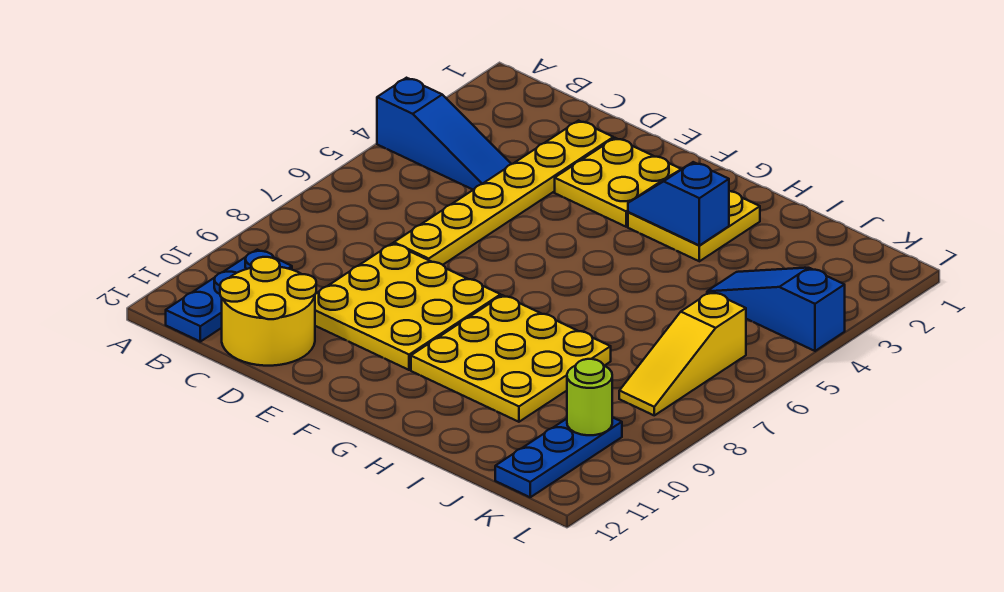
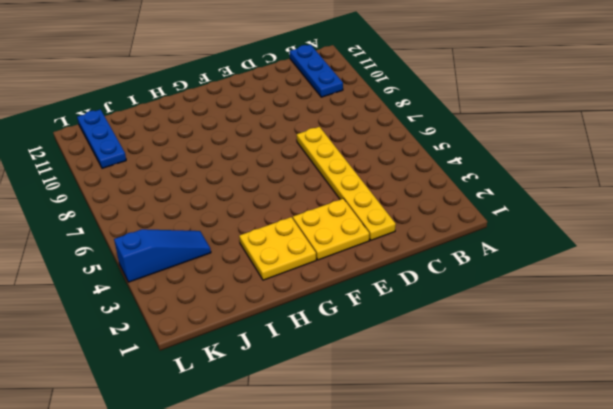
none -> blue slope A4:C4 level 1 top A
none -> yellow round brick C11:D12 level 1
none -> yellow plate D8:F10 level 1

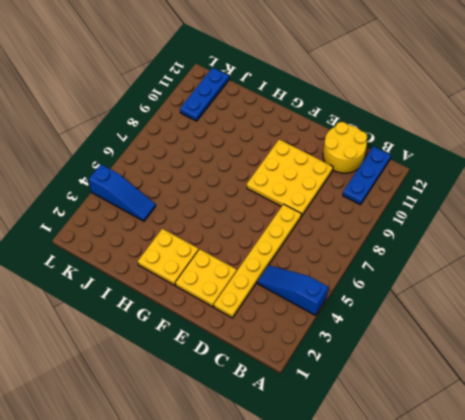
none -> yellow plate G8:I10 level 1
none -> yellow slope K6:K8 level 1 top 6
none -> blue slope G3:H3 level 2 top H

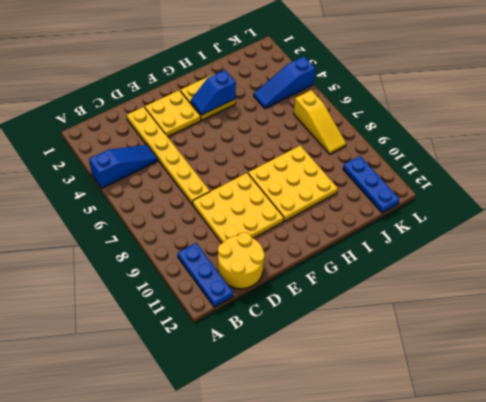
none -> lime round brick K10 level 2

